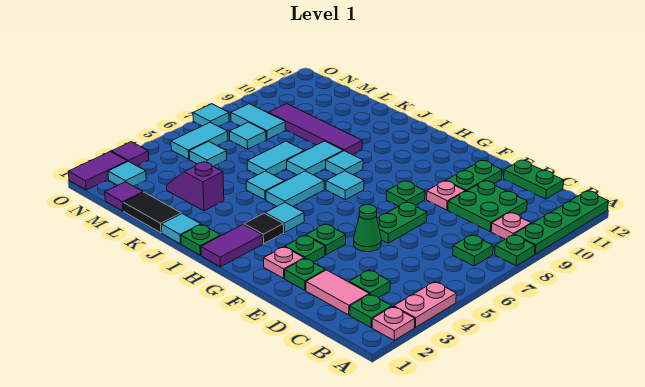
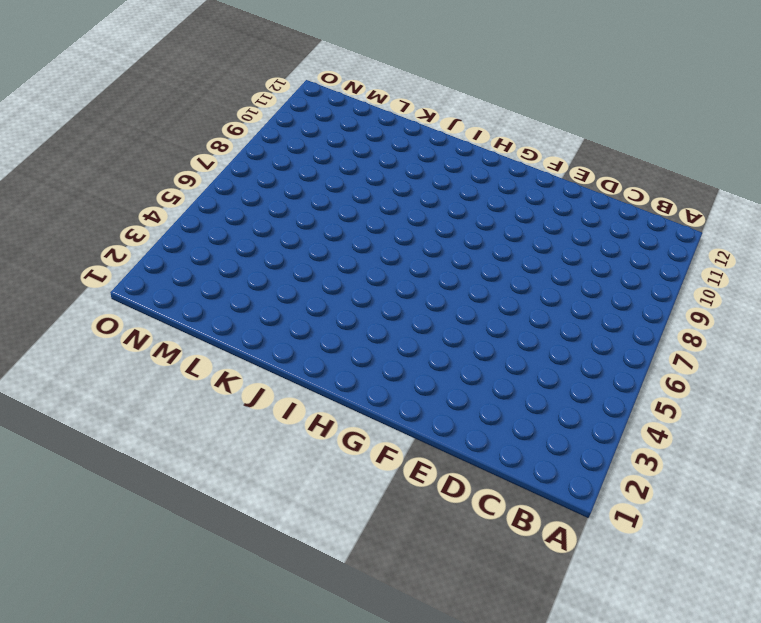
none -> pink plate A2 level 1
none -> pink plate A3:A4 level 1
none -> green plate A8 level 1
none -> green plate A9:A12 level 1

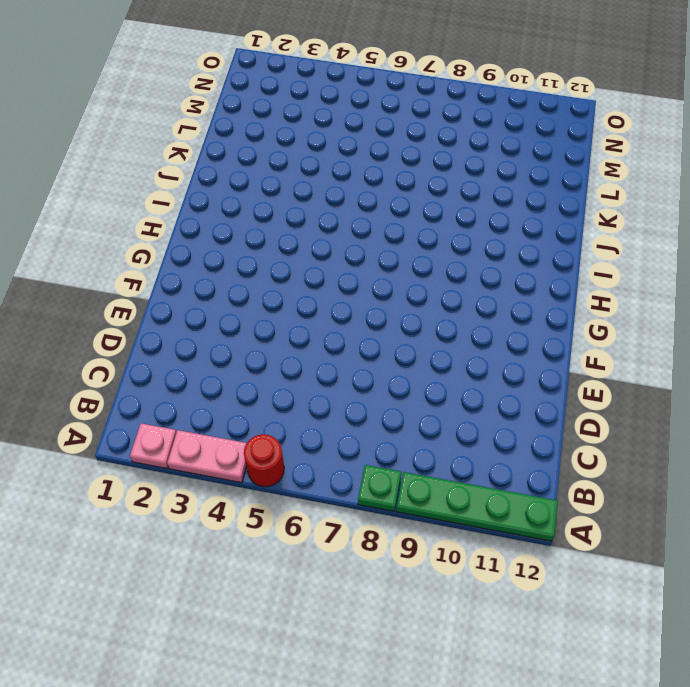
red round brick A5 level 1 -> none
none -> green plate B2 level 1
none -> green plate B7 level 1
none -> pink plate B9 level 1
none -> pink tile C2:D2 level 1

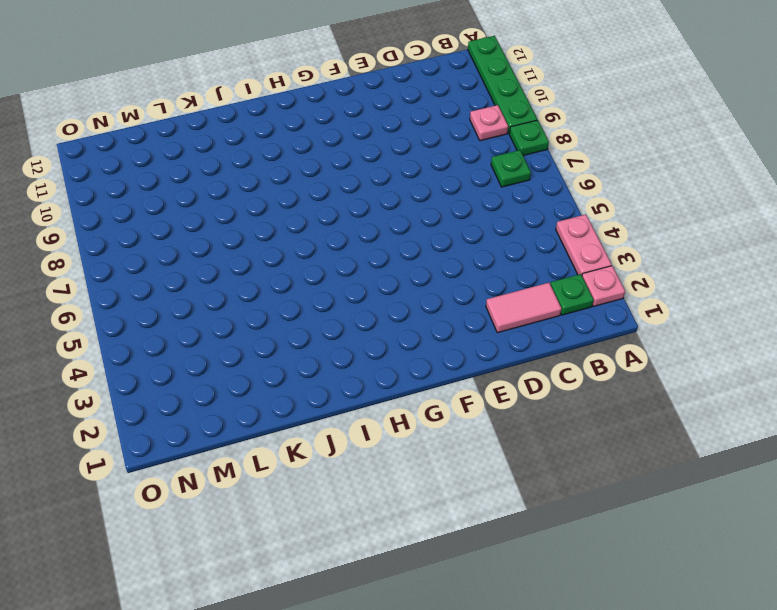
none -> green plate C3 level 1
none -> green plate C9:D10 level 1
none -> green plate C12:D12 level 1
none -> green plate E2 level 1

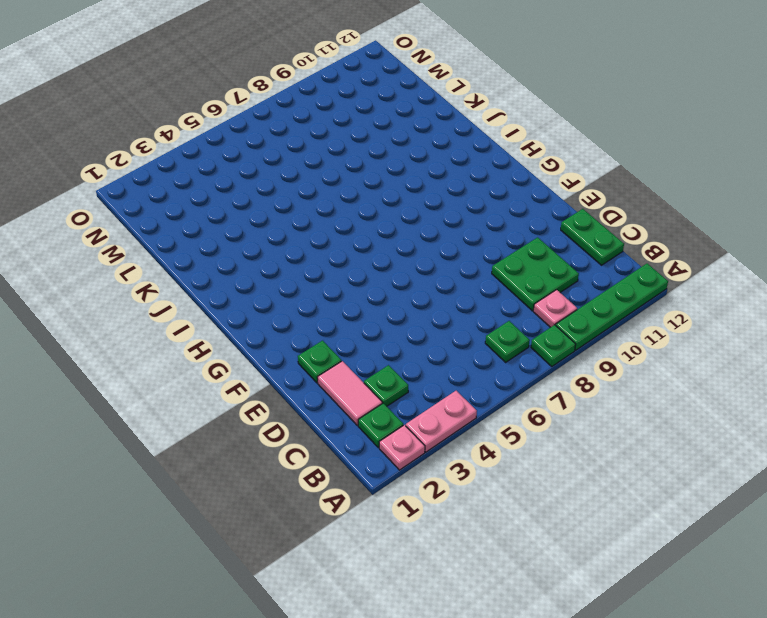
none -> green cone E5 level 1
none -> green plate E6:E7 level 1
none -> pink plate E9 level 1
none -> green plate E10:E11 level 1

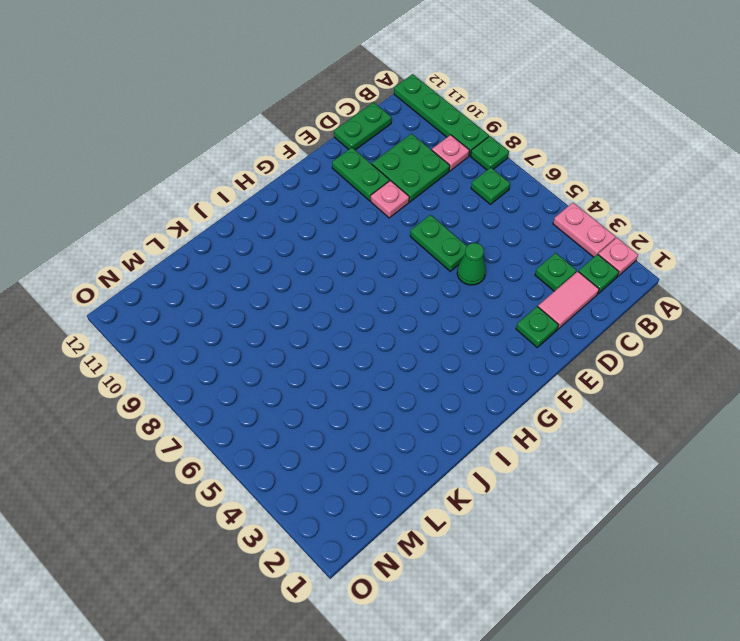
none -> pink plate F2 level 1
none -> green plate F3 level 1
none -> green plate F4 level 1
none -> green plate F8 level 1

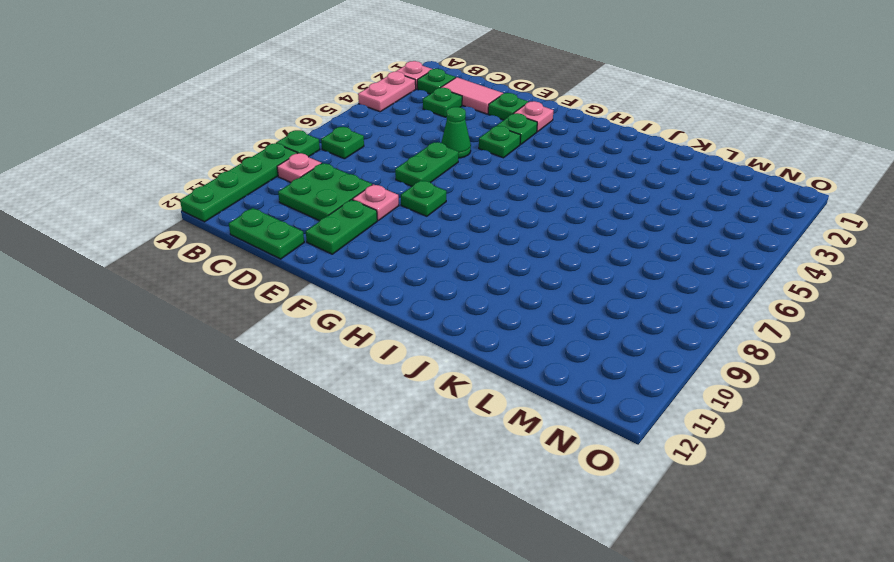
none -> purple tile H1:H2 level 1
none -> black tile H3 level 1
none -> cyan tile H4 level 1
none -> cyan tile H7 level 1

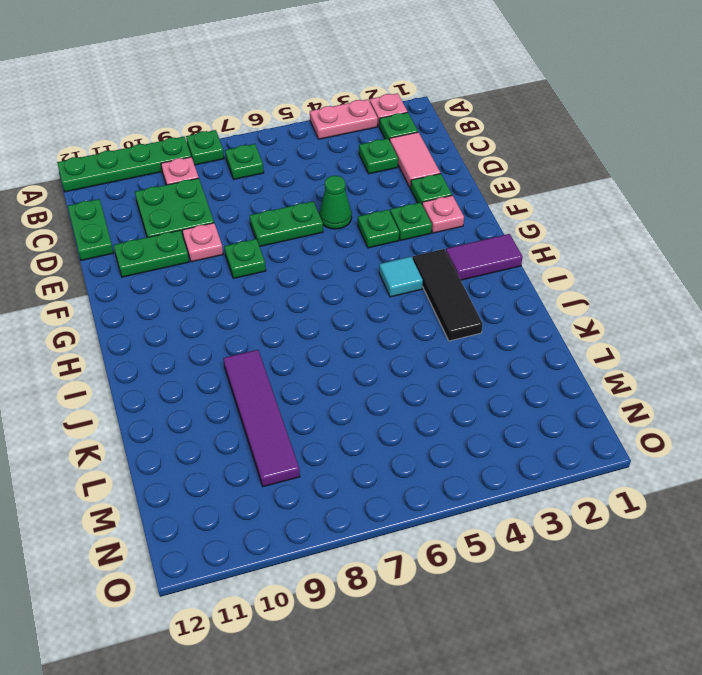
black tile H3:J3 level 1 -> black tile H3 level 1
none -> cyan tile H7 level 1
none -> green plate I1 level 1
none -> cyan tile I5:I6 level 1
none -> cyan tile I8 level 1

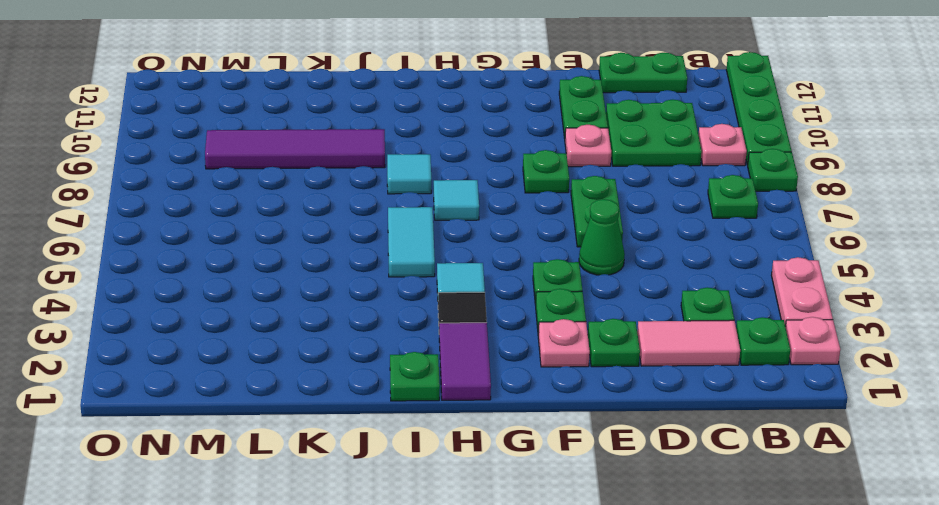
none -> cyan tile J1 level 1
none -> cyan tile J5 level 1
none -> cyan tile J7:J8 level 1
none -> black tile K1:L1 level 1

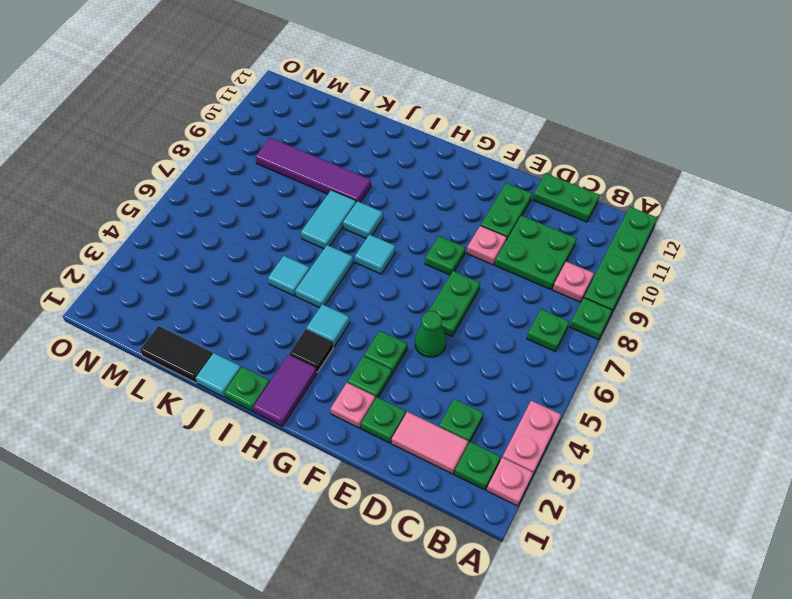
none -> purple slope K3:L3 level 1 top K
none -> cyan tile K6:K7 level 1
none -> purple tile M1 level 1
none -> cyan tile M5 level 1

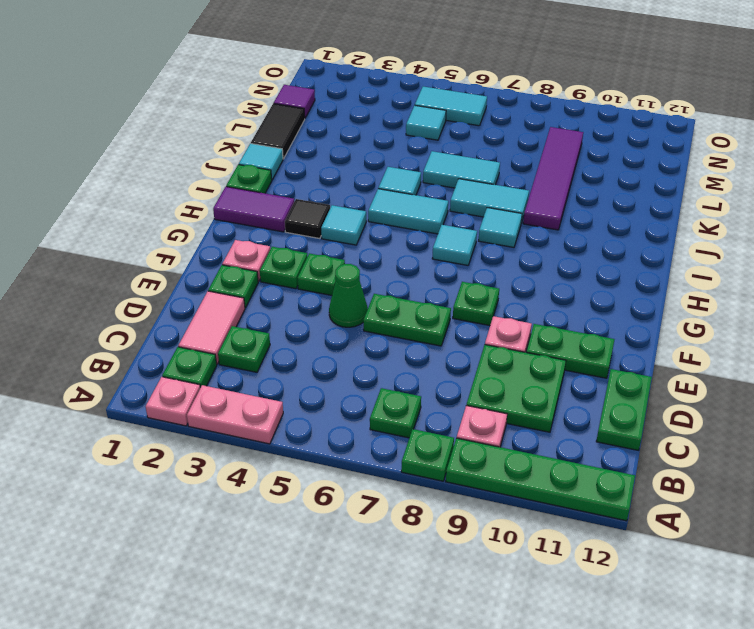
none -> purple slope K3:L3 level 1 top K
none -> cyan tile M7 level 1
none -> cyan tile M8:N8 level 1
none -> cyan tile N2 level 1

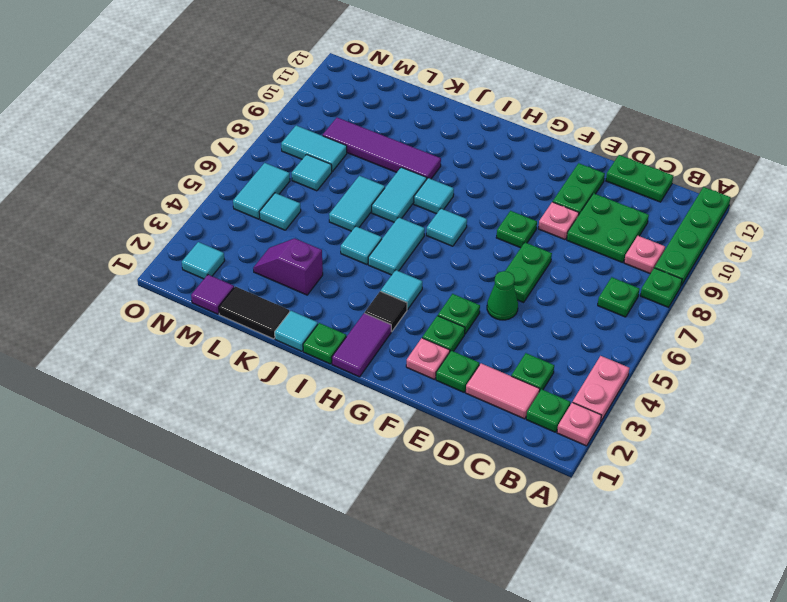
none -> purple tile O1:O2 level 1
none -> purple tile O3 level 1
none -> cyan tile O7 level 1

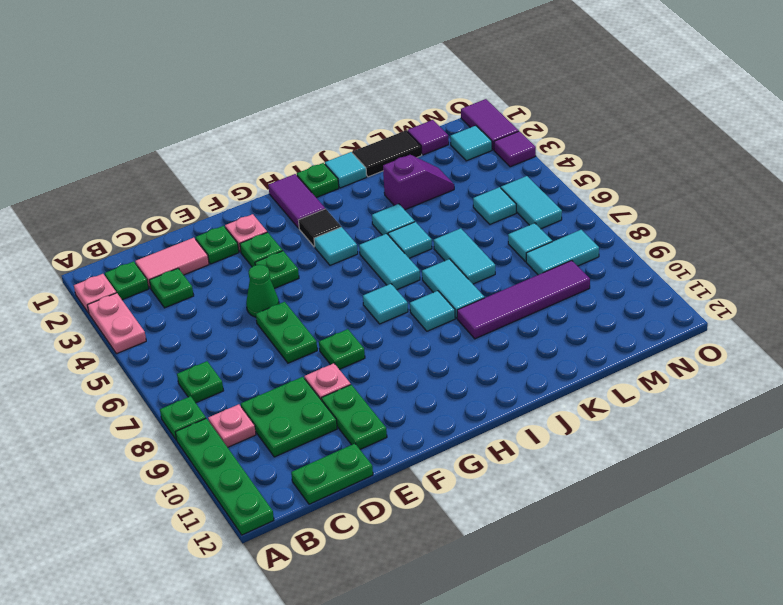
cyan tile J4 level 1 -> cyan tile O7 level 1

